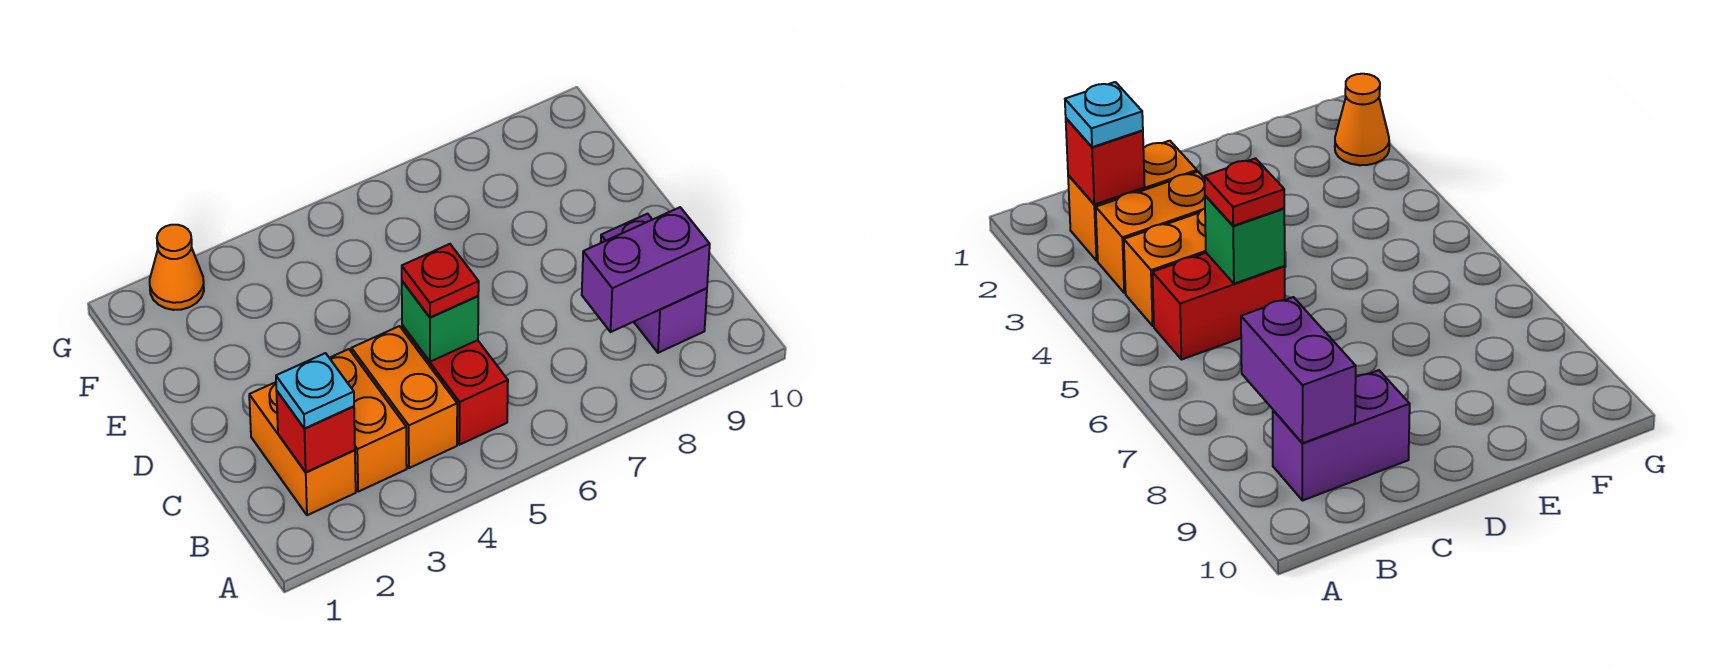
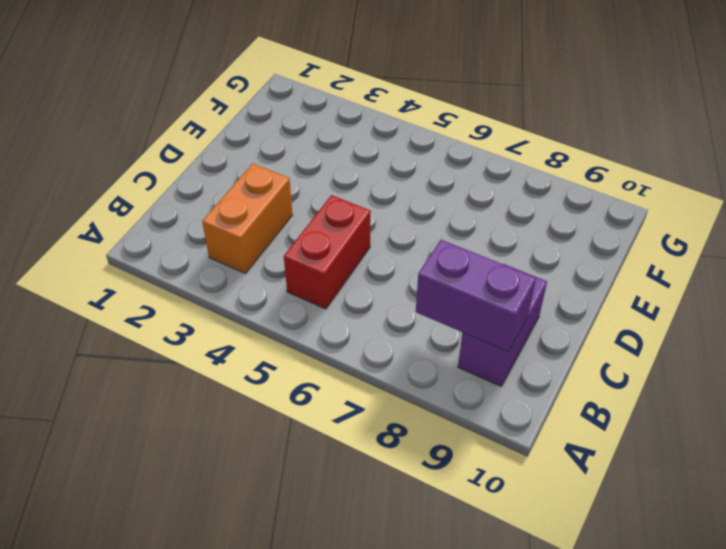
none -> orange brick B2:C2 level 1
none -> orange brick B4:C4 level 1

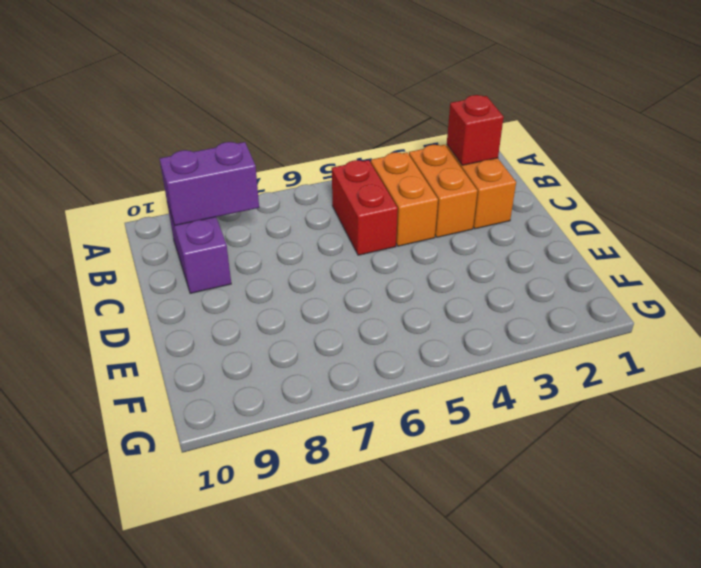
none -> orange cone G2 level 1
none -> green brick C5 level 2

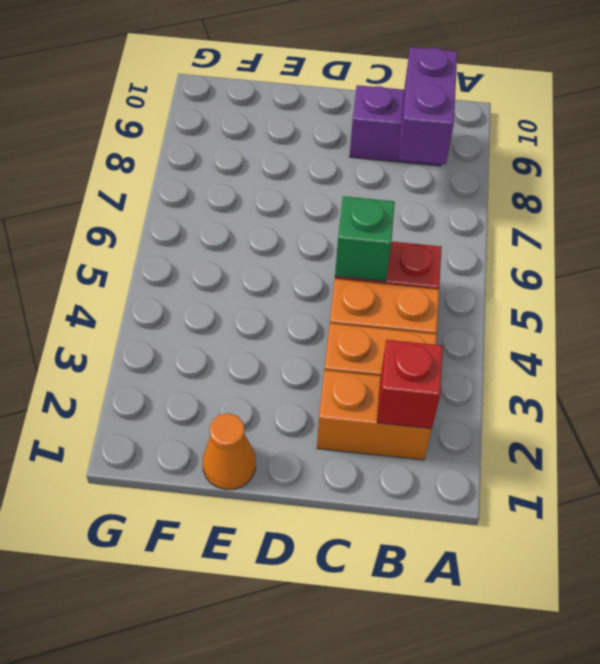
orange cone E1 level 1 -> orange cone G2 level 1
none -> cyan plate B2 level 3
none -> red plate C5 level 3

